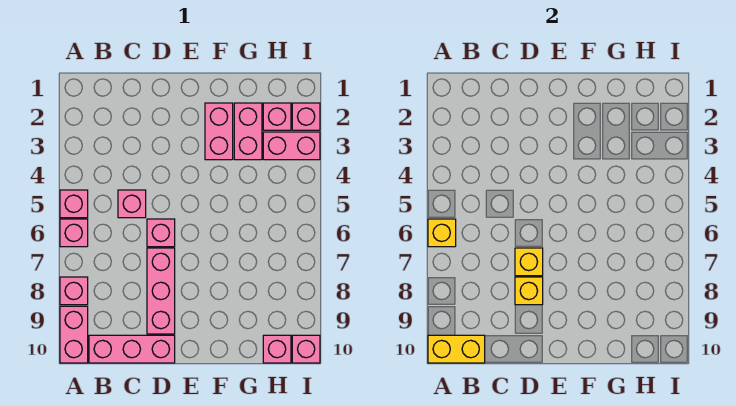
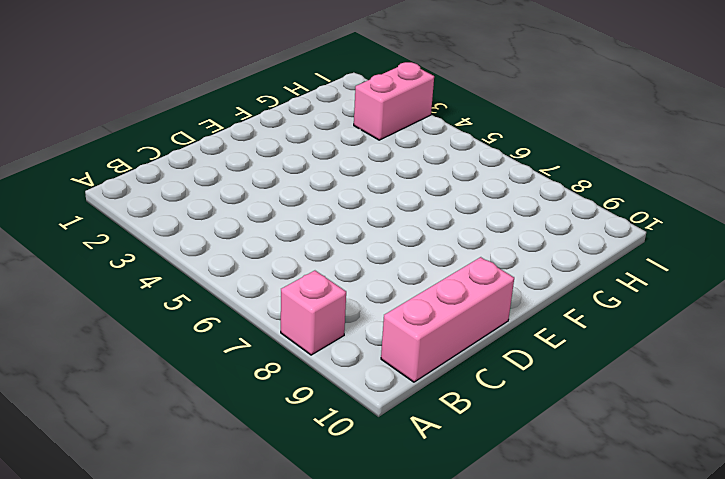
none -> pink brick A5 level 1
none -> pink brick A6 level 1
none -> pink brick A9:A10 level 1

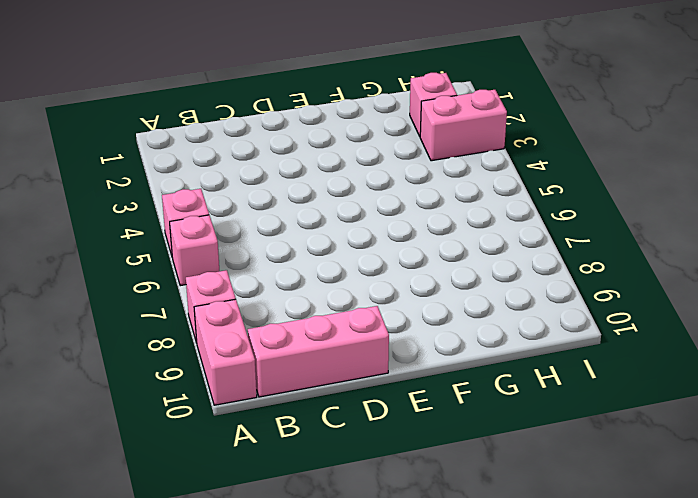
none -> pink brick C5 level 1
none -> pink brick D6 level 1
none -> pink brick D7:D9 level 1

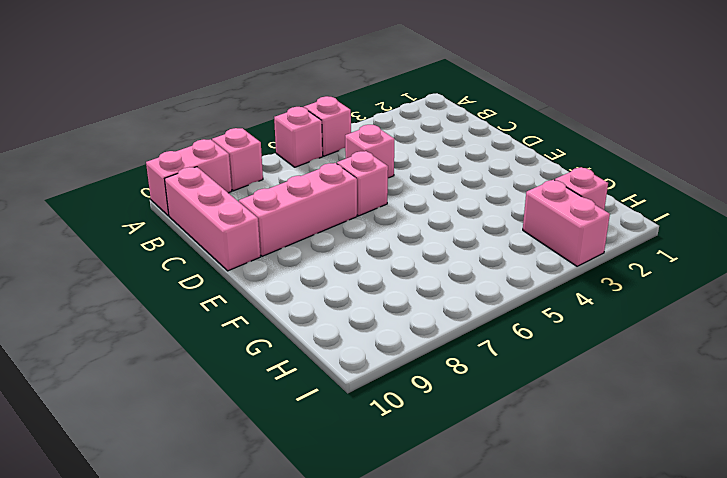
none -> pink brick F2:F3 level 1
none -> pink brick G2:G3 level 1
none -> pink brick H10 level 1

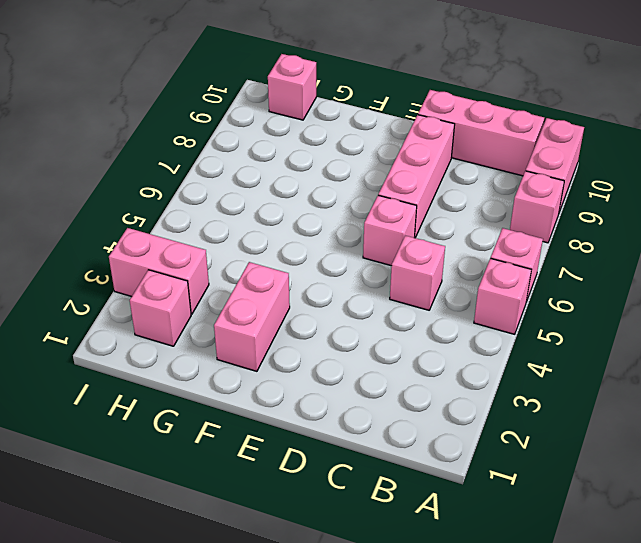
none -> pink brick G2:G3 level 1
none -> pink brick I2 level 1
none -> pink brick I10 level 1

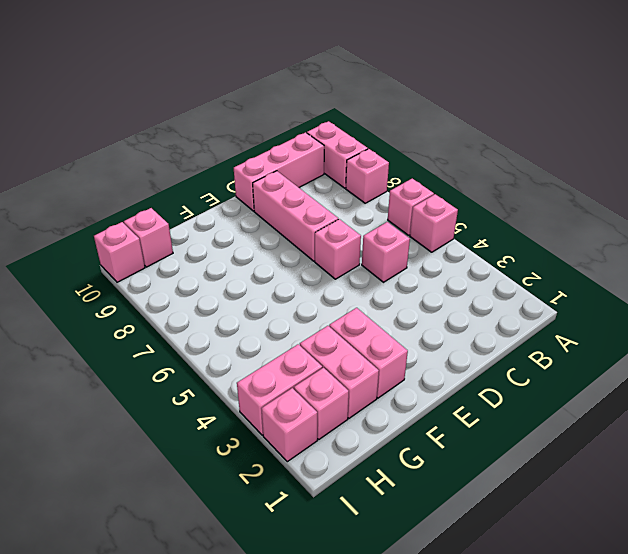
none -> yellow brick A6 level 2
none -> yellow brick A10:B10 level 2
none -> yellow brick D7 level 2

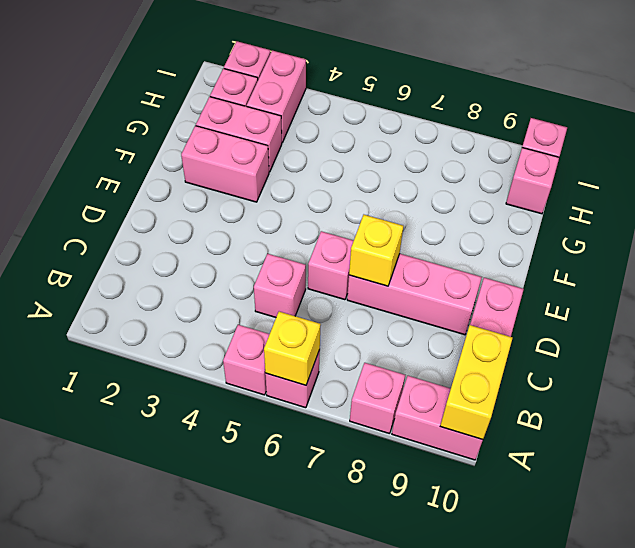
none -> yellow brick D8 level 2

